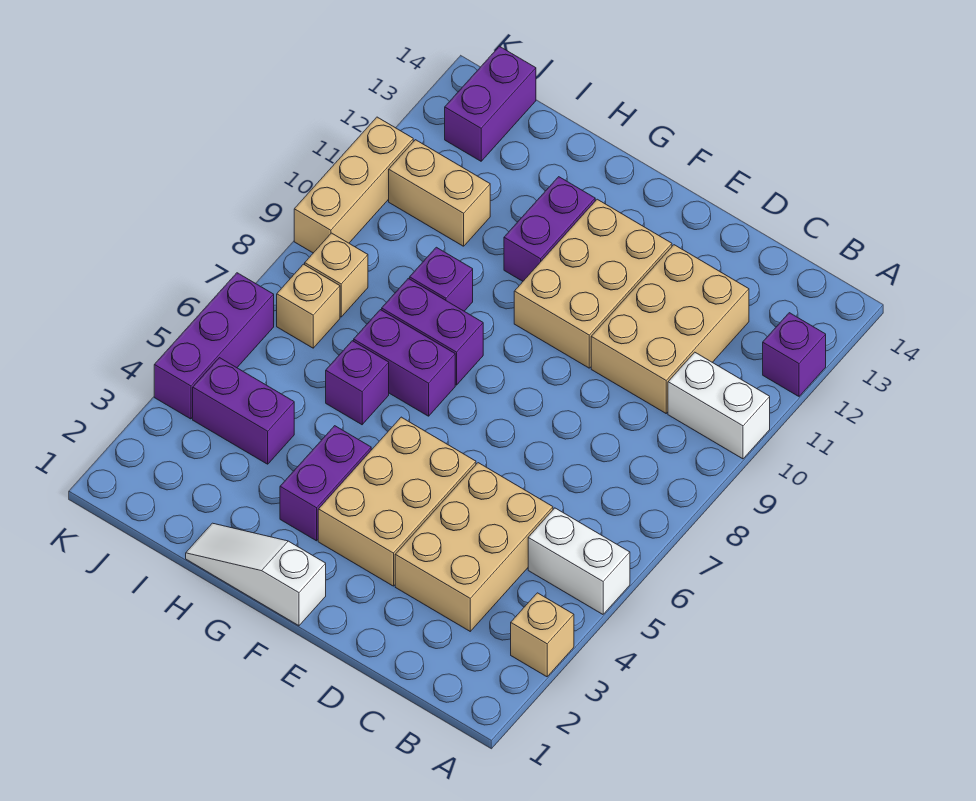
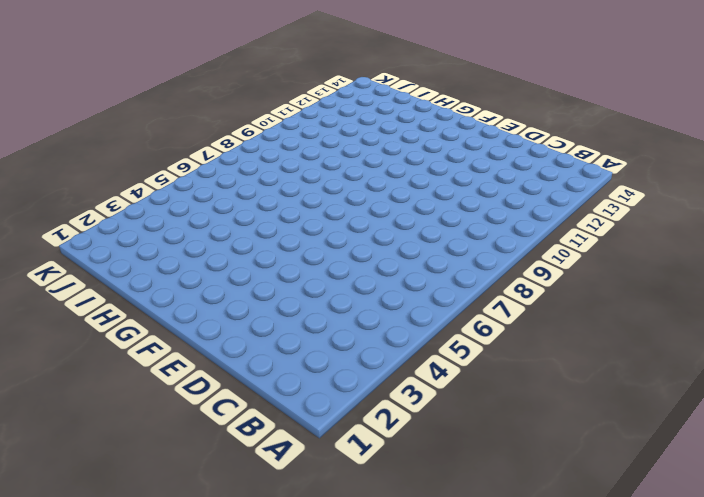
none -> tan brick A3 level 1
none -> white brick A5:B5 level 1
none -> white brick A10:B10 level 1

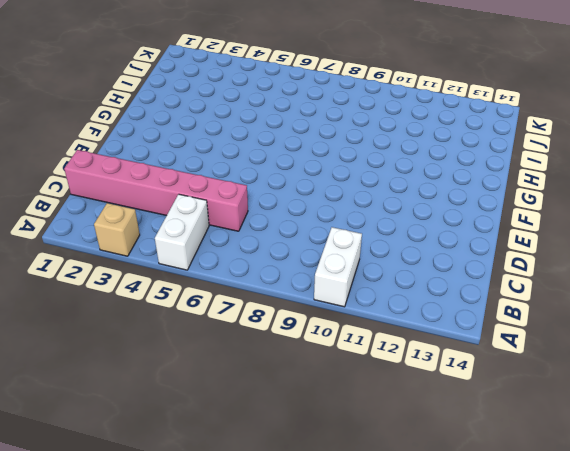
pink brick C1:C6 level 1 -> tan brick C3:D5 level 1
none -> purple brick A12 level 1
none -> tan brick C10:D12 level 1
none -> tan brick E3:F5 level 1

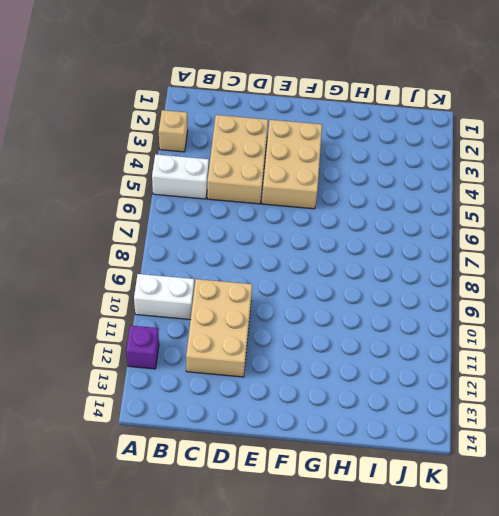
none -> tan brick E10:F12 level 1
none -> white slope F1:H1 level 1 top F
none -> purple brick G3:G4 level 1

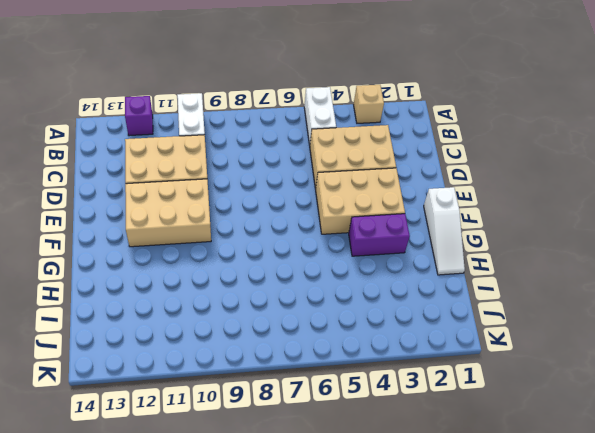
none -> purple brick G7:H7 level 1
none -> purple brick G8:H8 level 1
none -> purple brick G11:G12 level 1

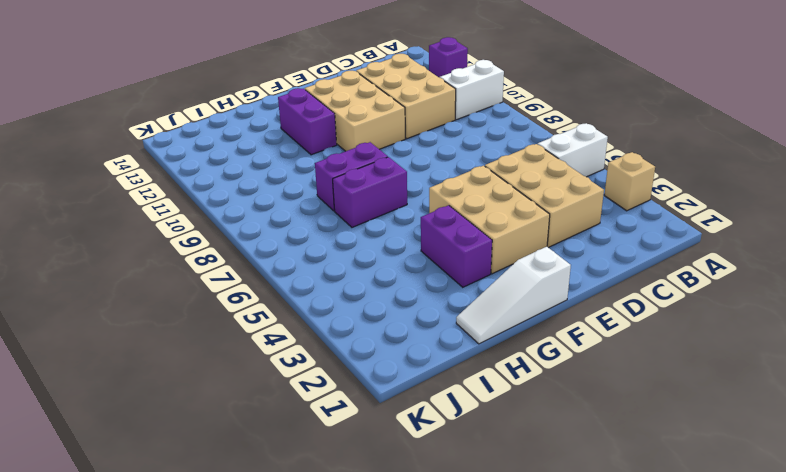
none -> purple brick H6 level 1
none -> purple brick H9 level 1
none -> purple brick I4:J4 level 1

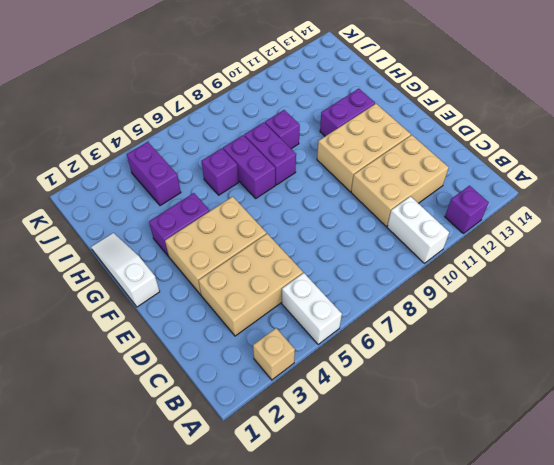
none -> tan brick I11:J11 level 1
none -> tan brick J7 level 1
none -> tan brick J8 level 1

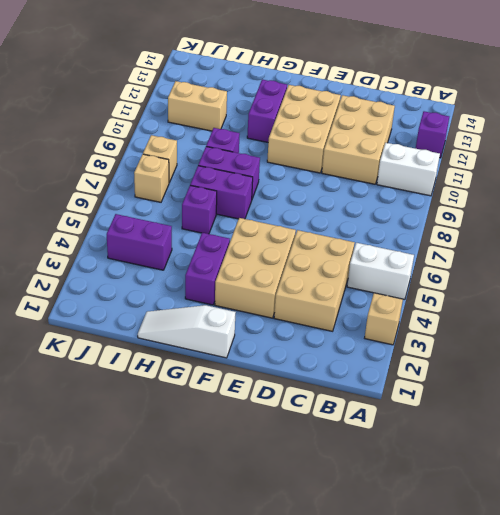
none -> purple brick J13:J14 level 1
none -> purple brick K4:K6 level 1
none -> tan brick K9:K11 level 1

